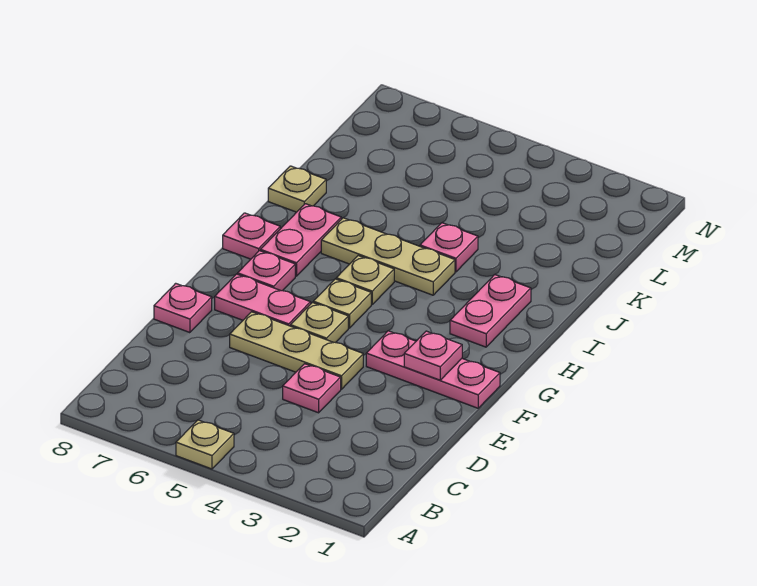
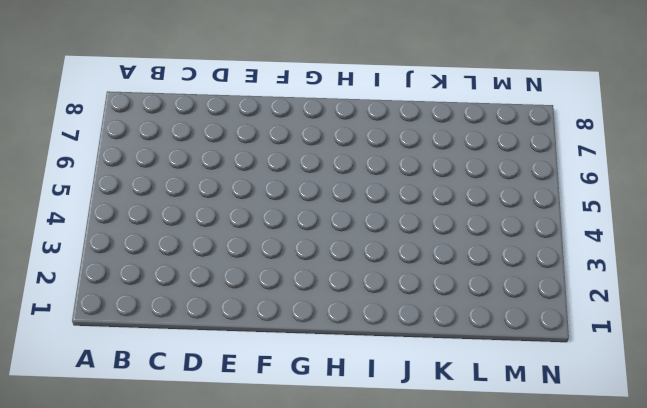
none -> tan plate A5 level 1
none -> pink plate D4 level 1
none -> tan plate E4:E6 level 1

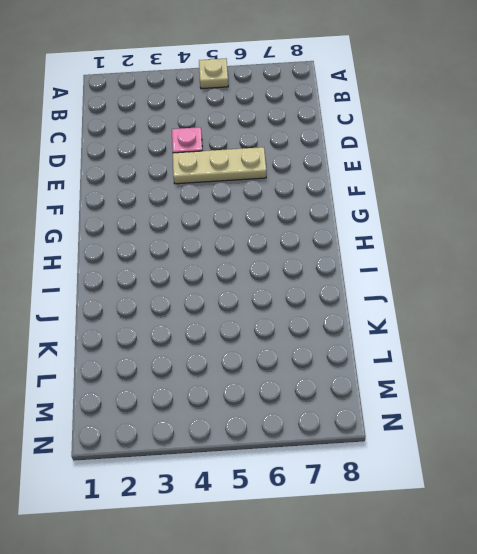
none -> pink plate E8 level 1
none -> pink plate F1:F3 level 1
none -> tan plate F5 level 1

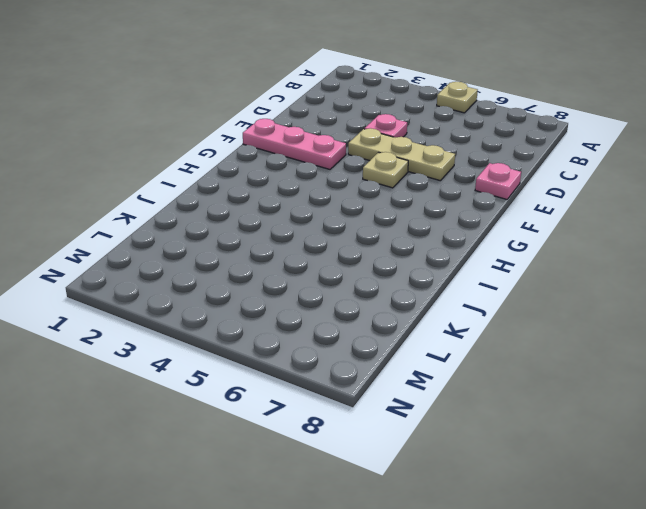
none -> pink plate F6:F7 level 1
none -> tan plate G5 level 1
none -> pink plate G7 level 1

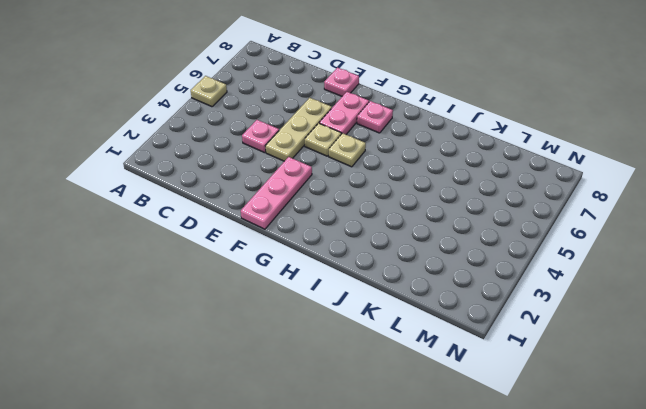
none -> pink plate H2:I2 level 1
none -> tan plate H5 level 1
none -> pink plate H7:I7 level 1

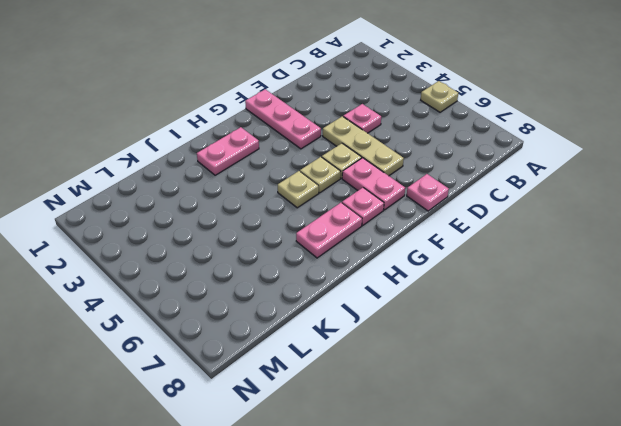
none -> pink plate H8 level 1
none -> tan plate I4:I6 level 1
none -> pink plate J4 level 1

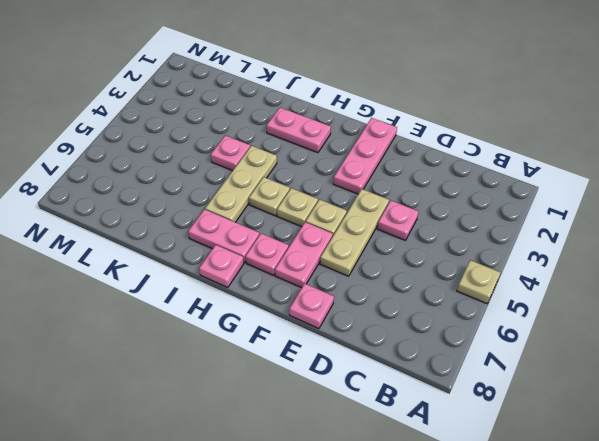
none -> tan plate J8 level 1
none -> pink plate F2 level 2

